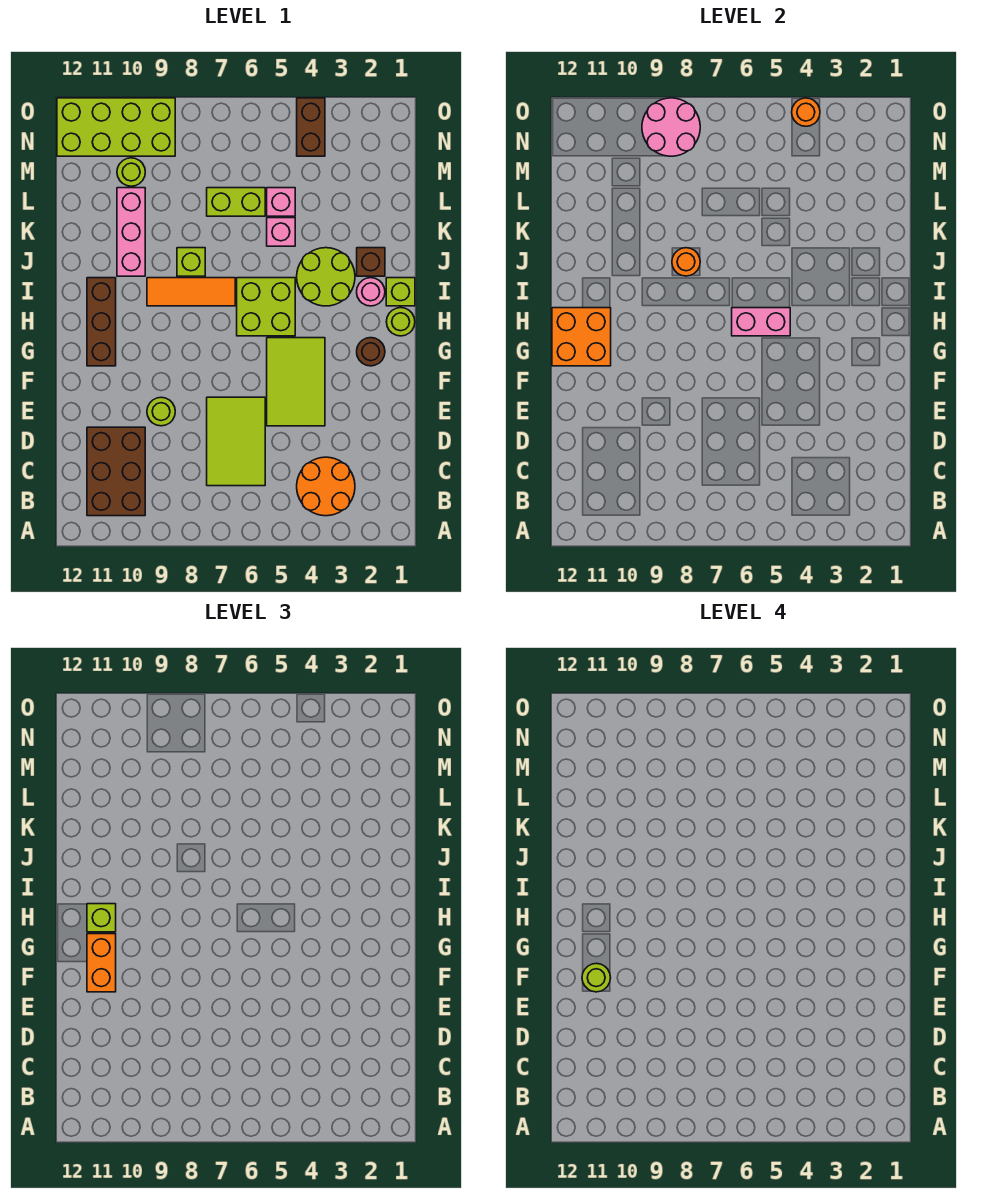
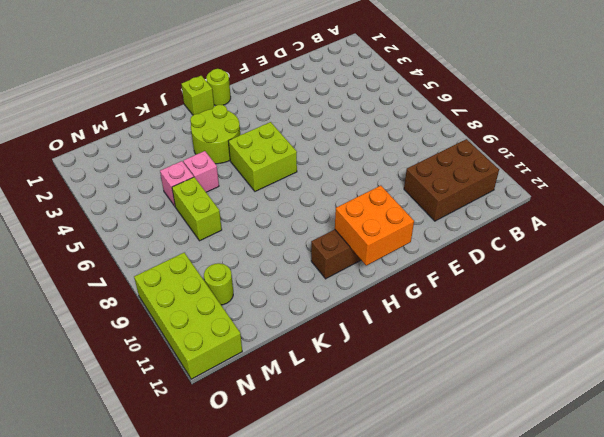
none -> orange round brick B3:C4 level 1
none -> lime tile C6:E7 level 1
none -> lime tile E4:G5 level 1
none -> lime round brick E9 level 1

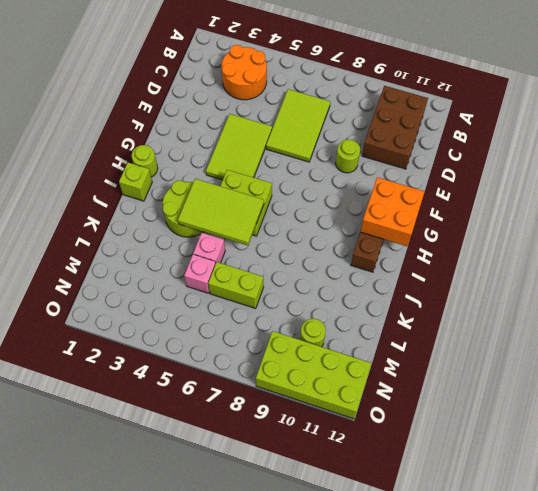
lime tile I4:J6 level 2 -> none
none -> brown round brick G2 level 1
none -> pink round brick I2 level 1
none -> orange tile I7:I9 level 1
none -> brown brick J2 level 1

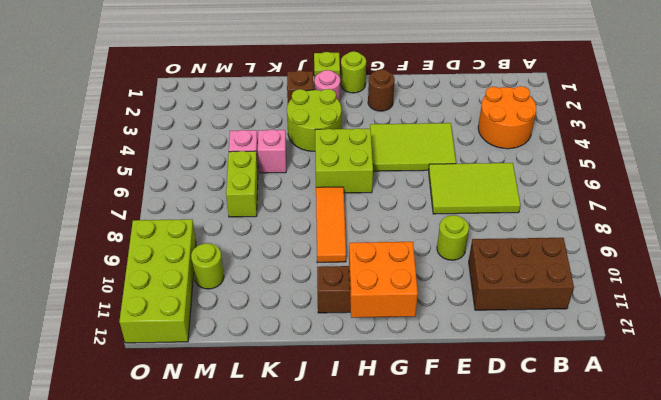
none -> lime brick J8 level 1
none -> pink brick J10:L10 level 1
none -> brown brick N4:O4 level 1
none -> pink brick H5:H6 level 2

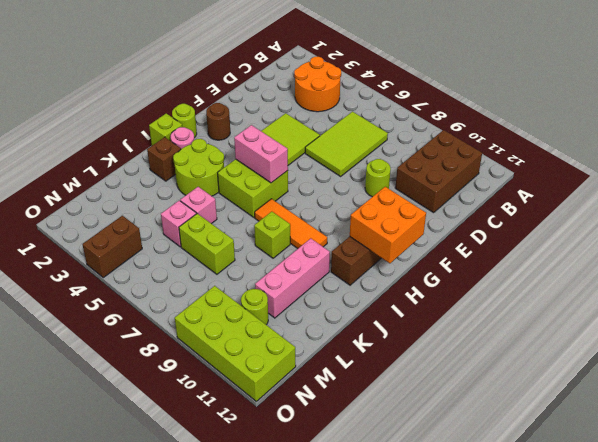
none -> orange round brick J8 level 2
none -> pink round brick N8:O9 level 2
none -> orange round brick O4 level 2
none -> orange brick F11:G11 level 3

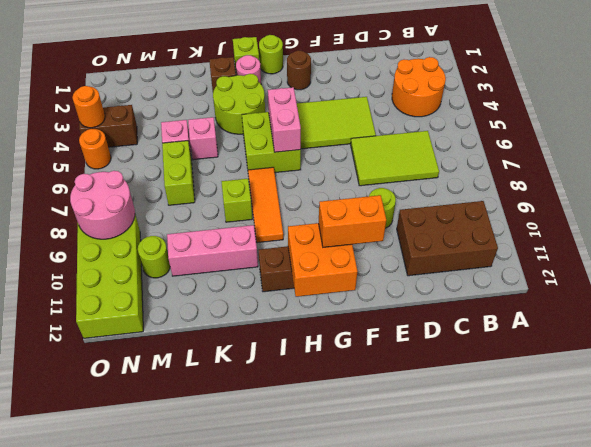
orange round brick O5 level 1 -> orange round brick J8 level 2
none -> lime brick H11 level 3
none -> lime round brick F11 level 4

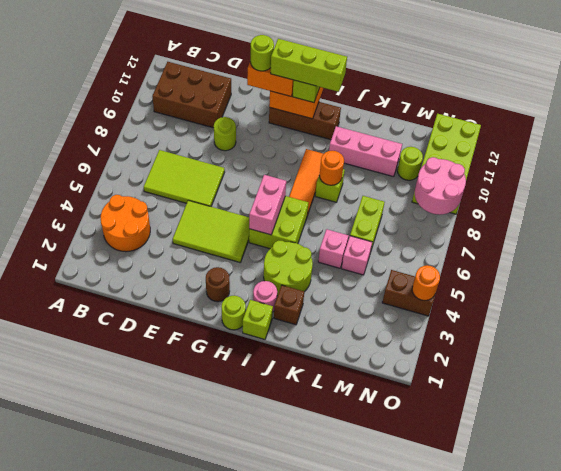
lime brick G11:I11 level 4 -> none

